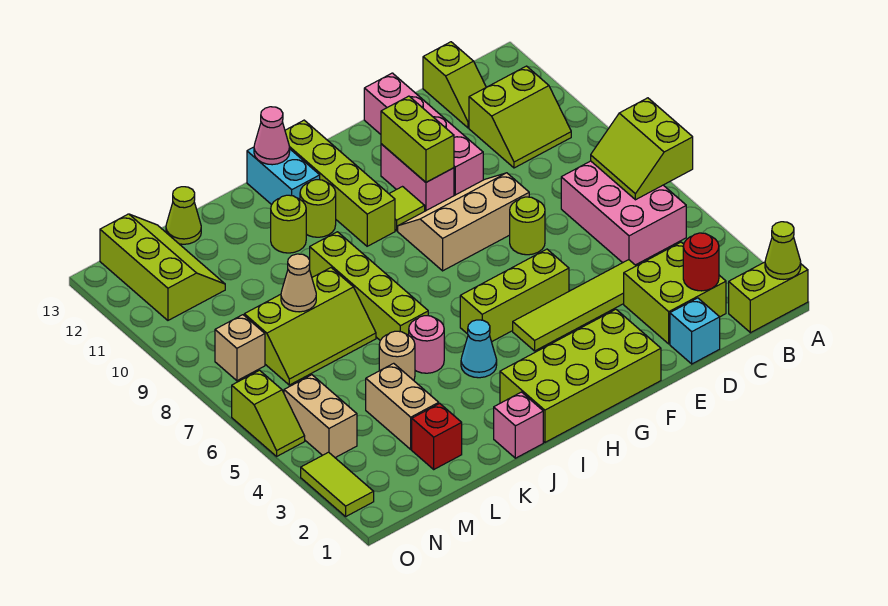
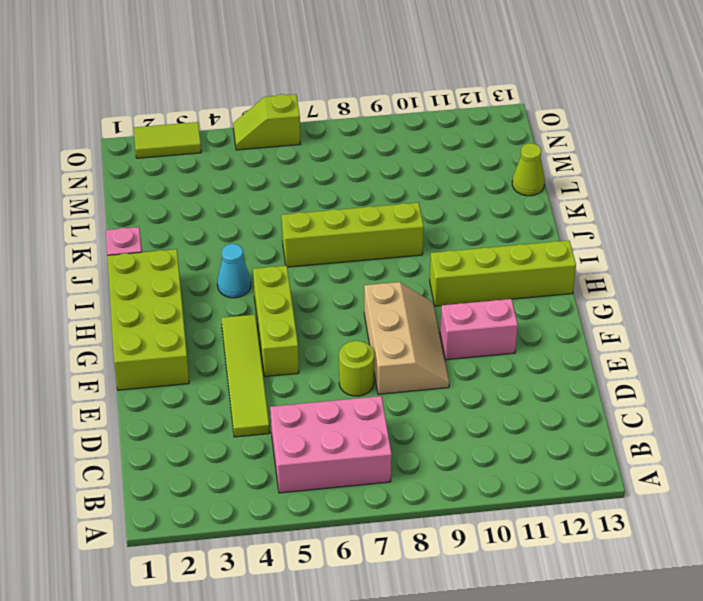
none -> lime brick A1:B1 level 1
none -> lime slope B10:C11 level 1 top 11
none -> lime brick C2:D3 level 1
none -> lime slope C12:C13 level 1 top 13

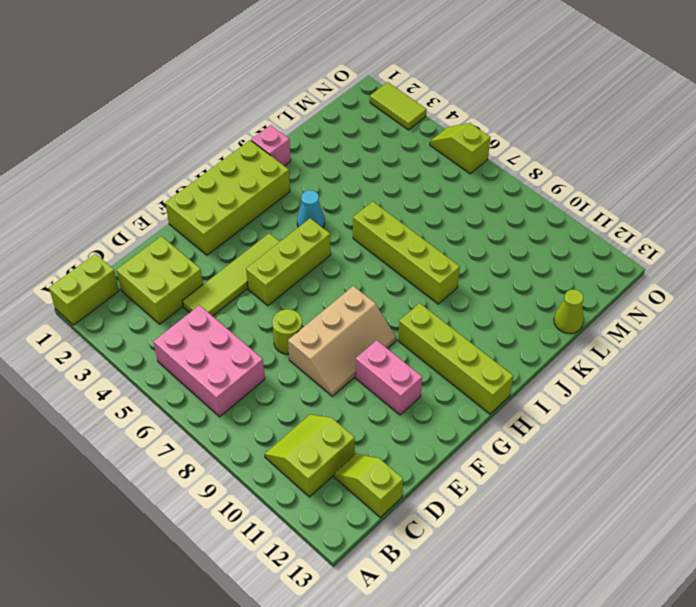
none -> cyan brick D1 level 1
none -> pink brick E10:E13 level 1
none -> lime tile G10 level 1
none -> lime round brick I11 level 1

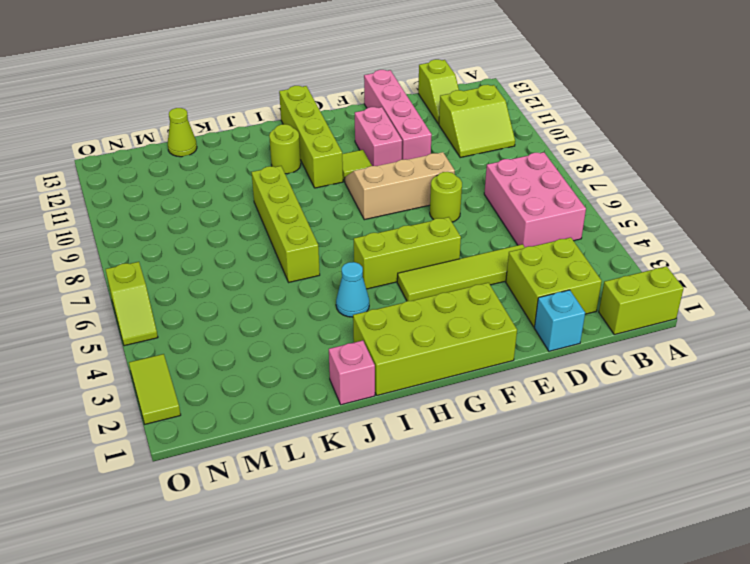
none -> cyan brick I12:I13 level 1
none -> pink round brick J5 level 1
none -> lime round brick J11 level 1
none -> tan round brick K5 level 1

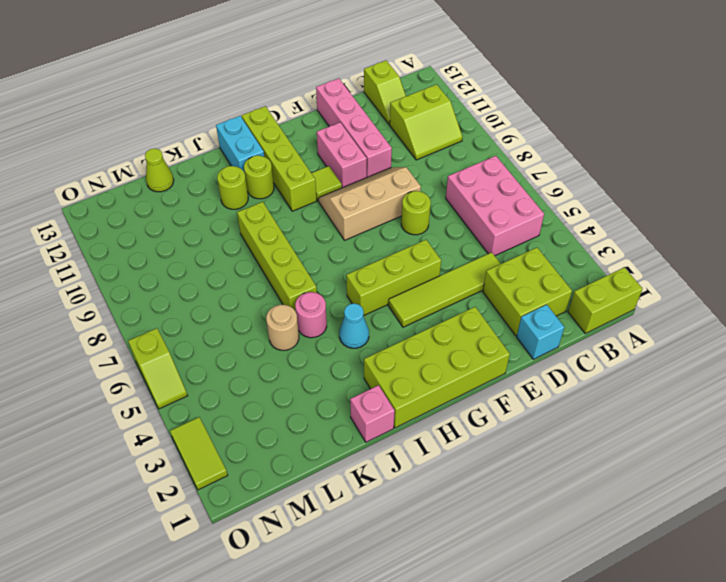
none -> lime slope K7:M8 level 1 top 8
none -> red brick L2 level 1
none -> tan brick L3:L4 level 1
none -> lime slope M11:N13 level 1 top N

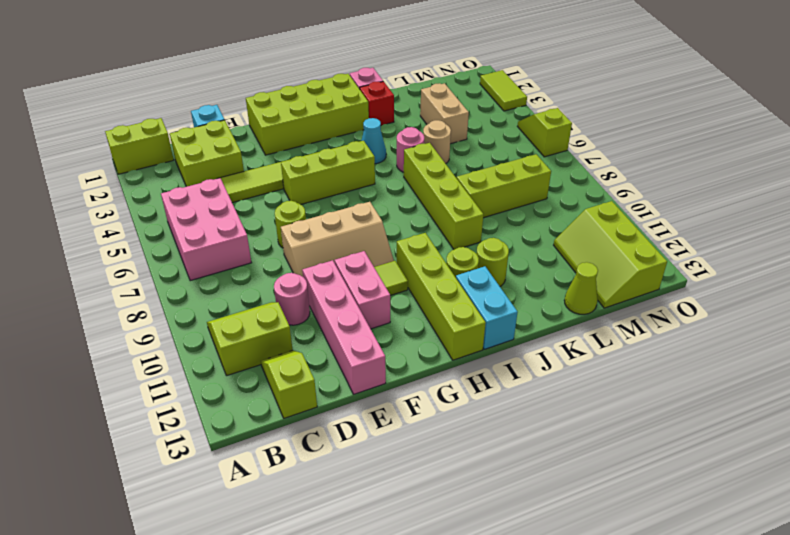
pink round brick D10 level 1 -> none
red brick J2 level 1 -> red brick L2 level 1
none -> tan brick N4:N5 level 1
none -> tan brick N8 level 1
none -> lime cone A1 level 2
none -> lime slope A6:B7 level 2 top A

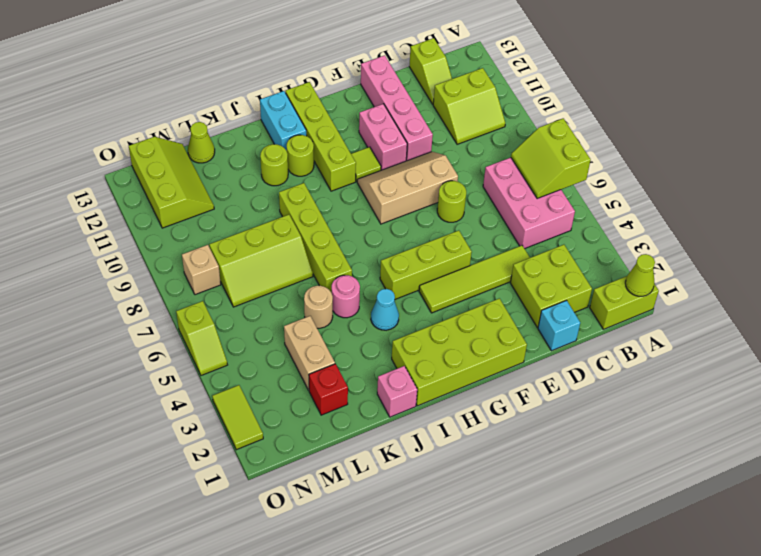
none -> tan brick N4:N5 level 1
none -> red round brick C2 level 2
none -> lime brick F10:F11 level 2
none -> pink cone I13 level 2

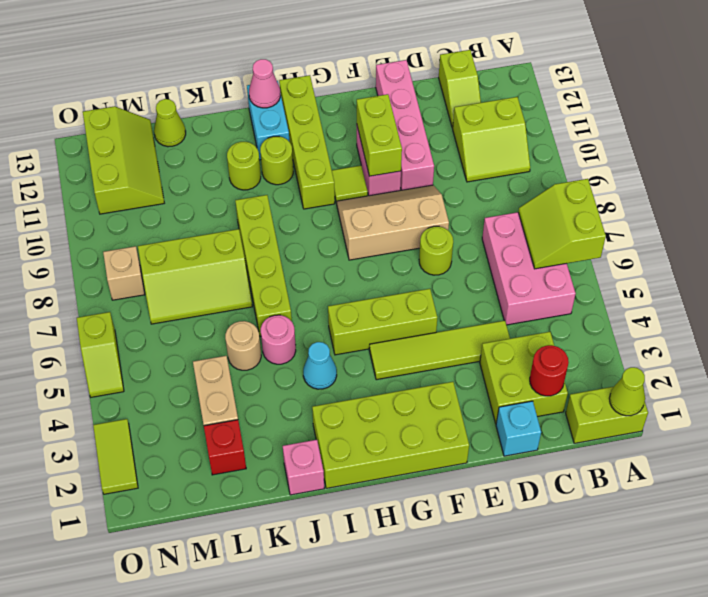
none -> tan brick N4:N5 level 1
none -> tan cone L8 level 2

